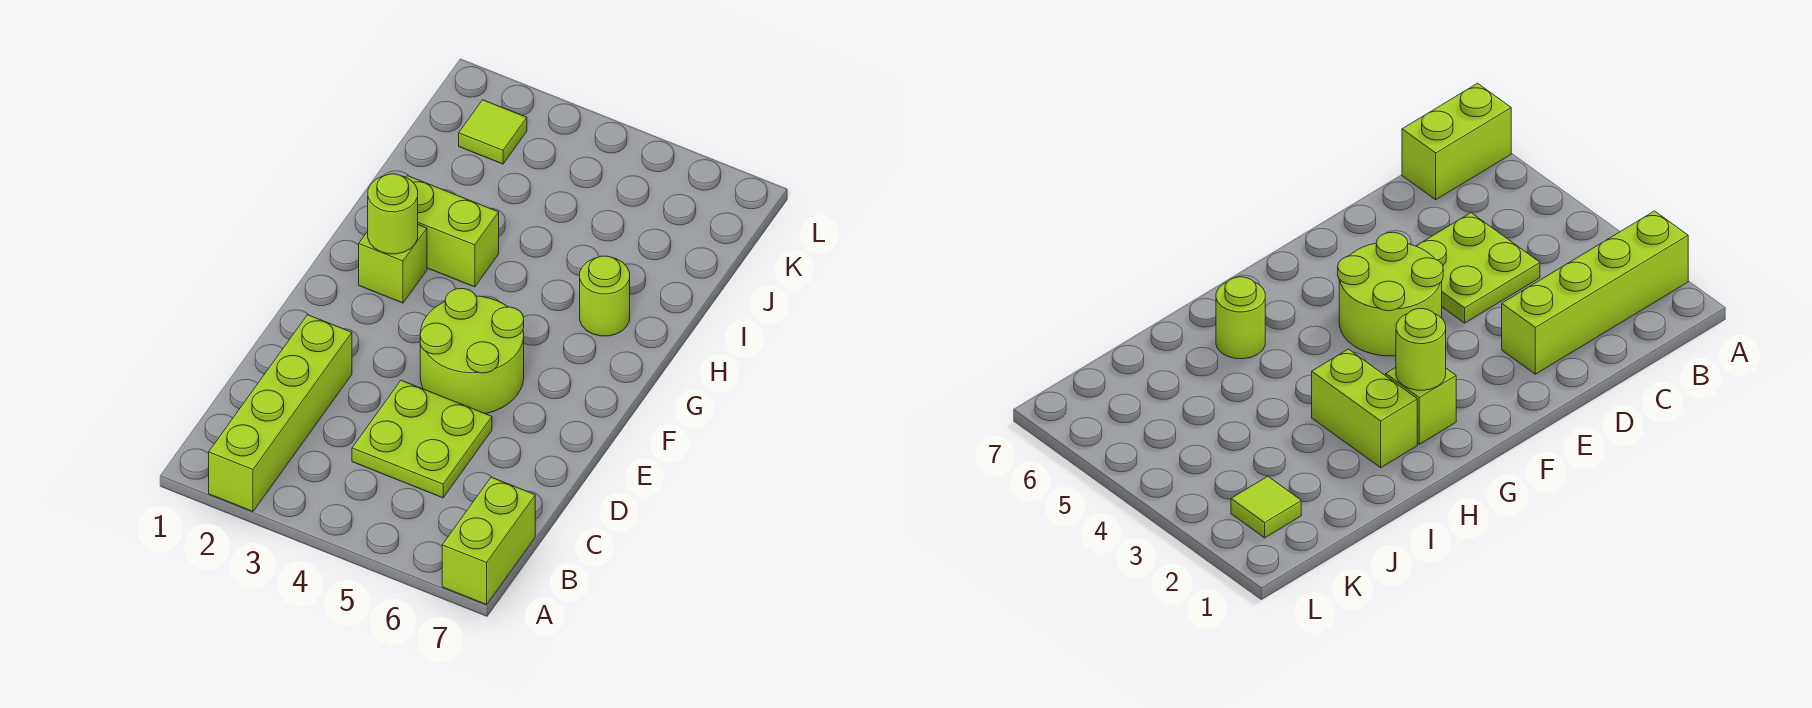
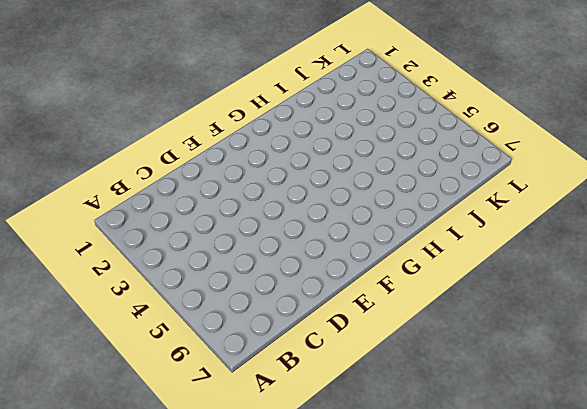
none -> lime brick A2:D2 level 1
none -> lime brick A7:B7 level 1

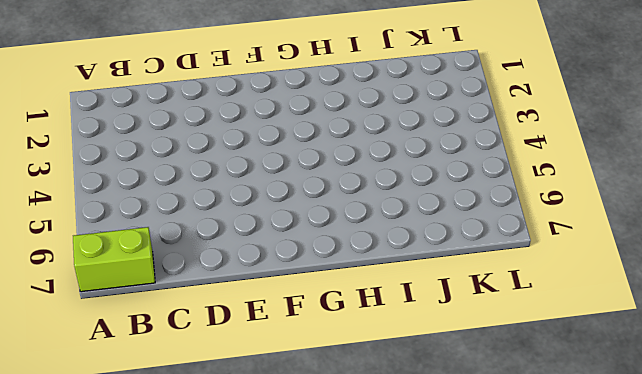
none -> lime brick A2:D2 level 1
none -> lime plate C4:D5 level 1

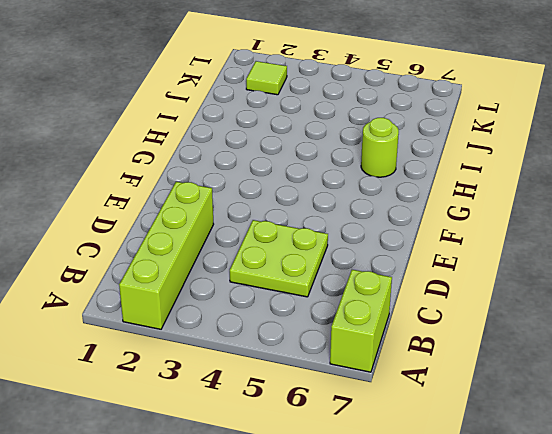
none -> lime round brick E4:F5 level 1
none -> lime brick G2 level 1

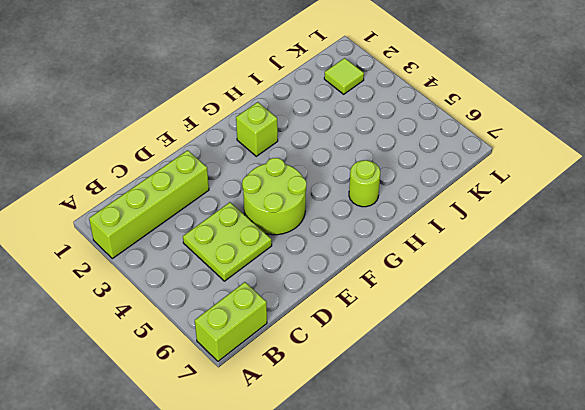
none -> lime brick H2:H3 level 1
none -> lime round brick G2 level 2

